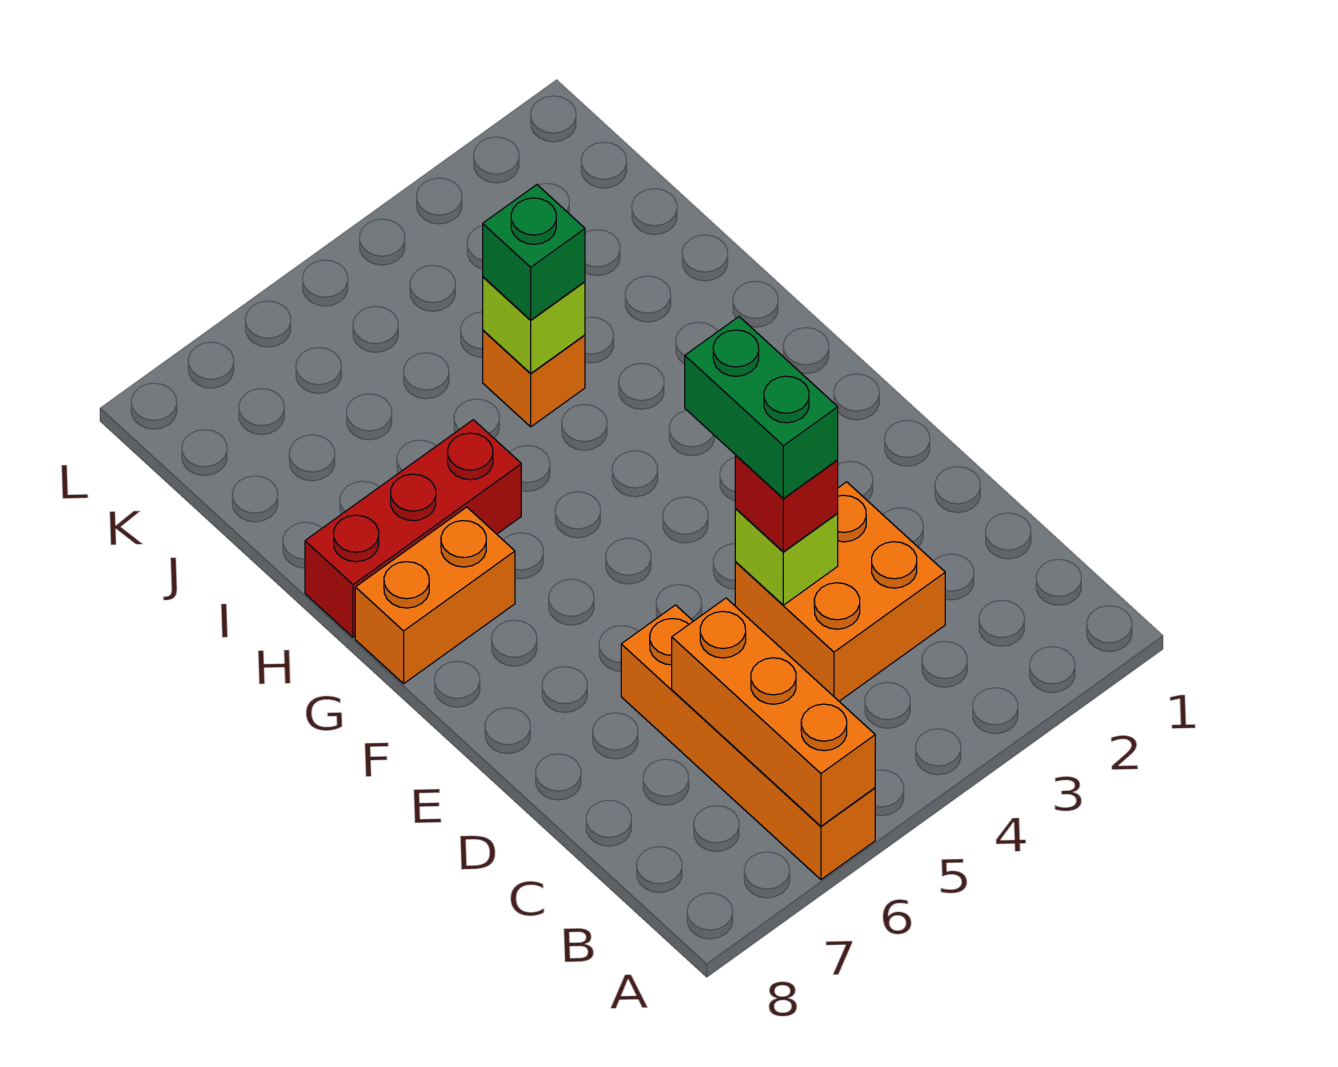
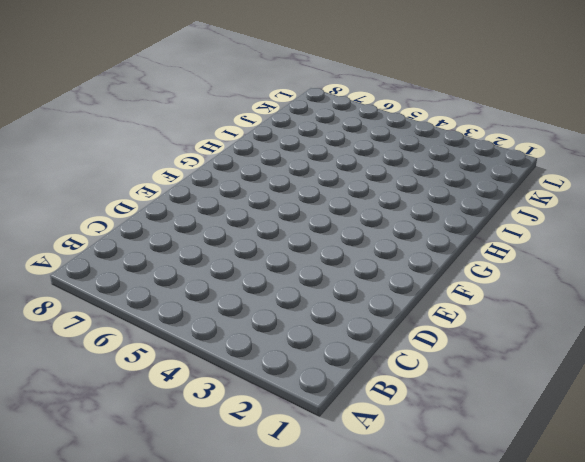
none -> orange brick A6:D6 level 1
none -> orange brick C3:D4 level 1

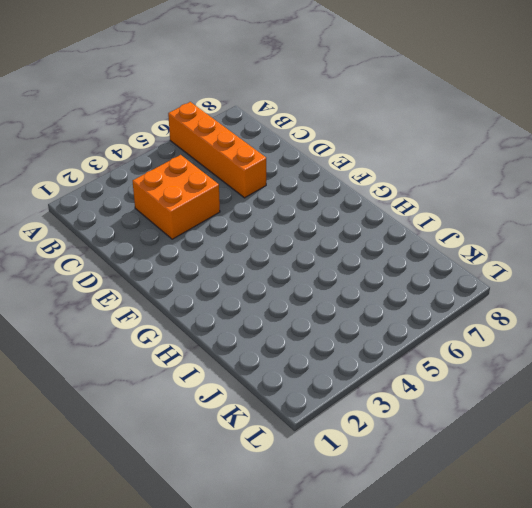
none -> orange brick G7:G8 level 1
none -> red brick H6:H8 level 1

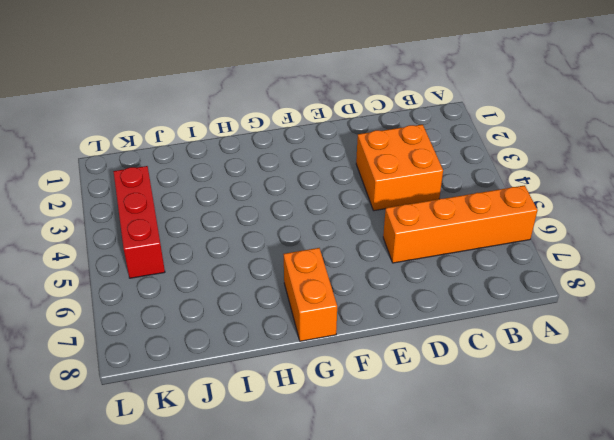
red brick K3:K5 level 1 -> red brick H6:H8 level 1
none -> orange brick I4 level 1
none -> orange brick A6:C6 level 2

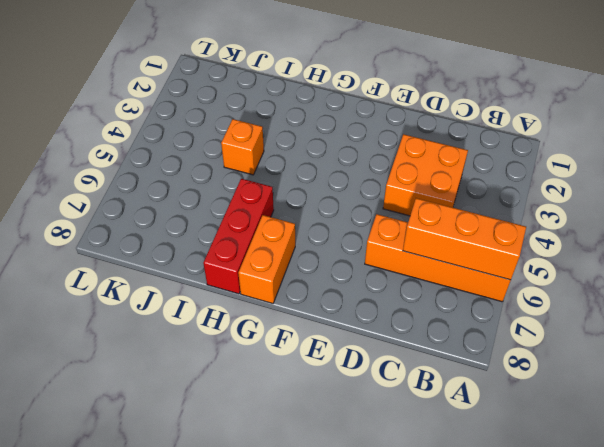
none -> lime brick D4 level 2
none -> lime brick I4 level 2

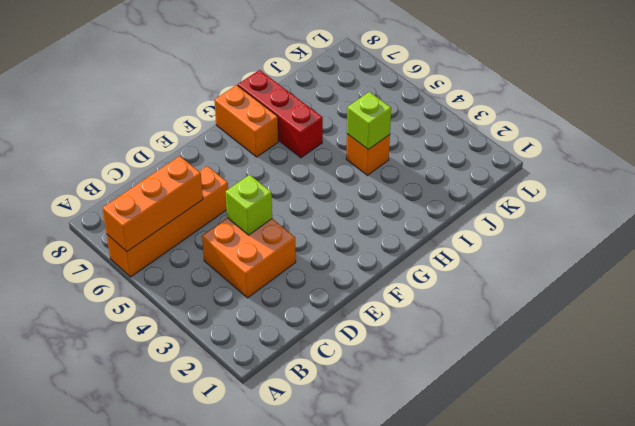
none -> red brick D4 level 3
none -> green brick I4 level 3

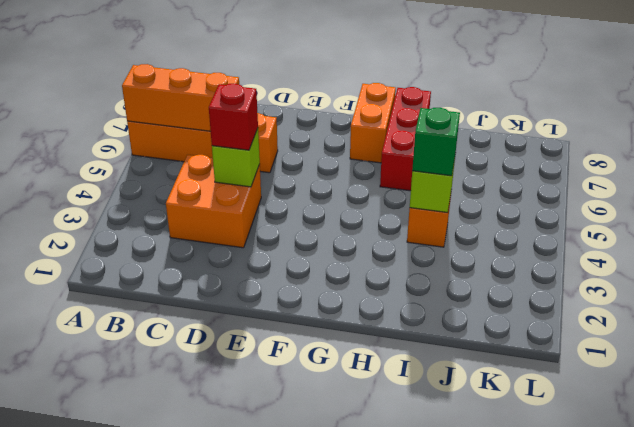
none -> green brick D4:E4 level 4

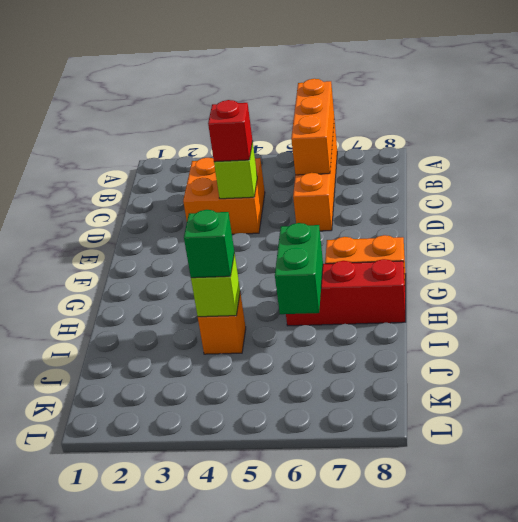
green brick H6:I6 level 2 -> green brick D4:E4 level 4

